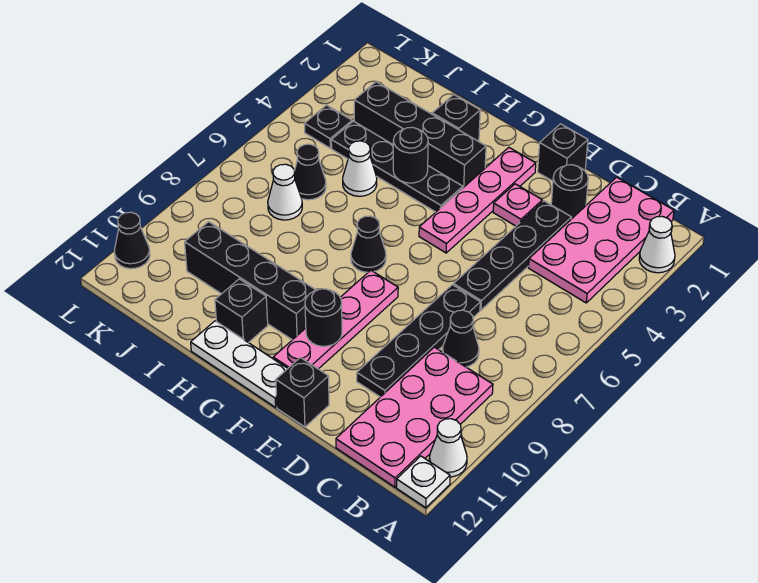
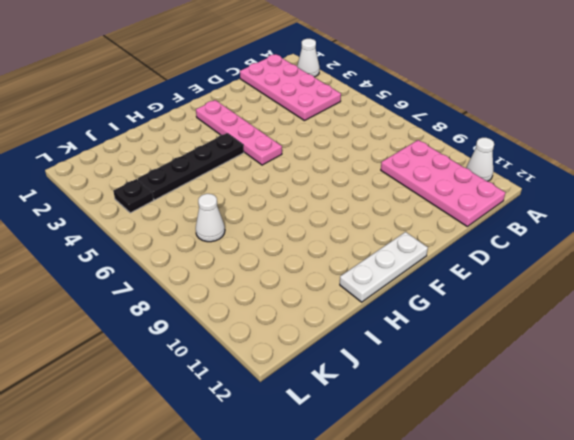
none -> white plate A12 level 1
none -> black cone C8 level 1
none -> black round brick D2 level 1

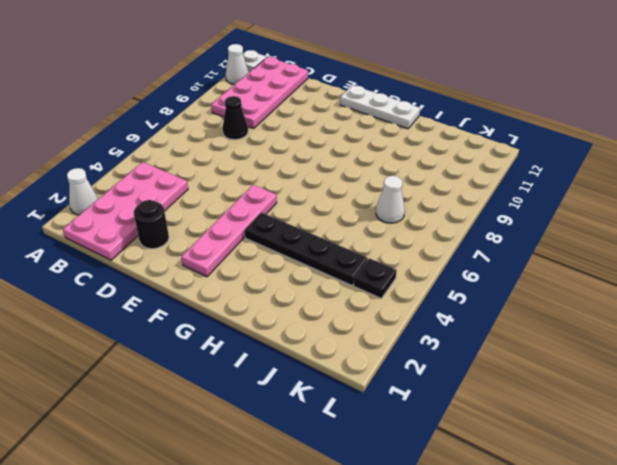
none -> black plate D3:D6 level 1
none -> black plate D7:D10 level 1
none -> black brick E1 level 1

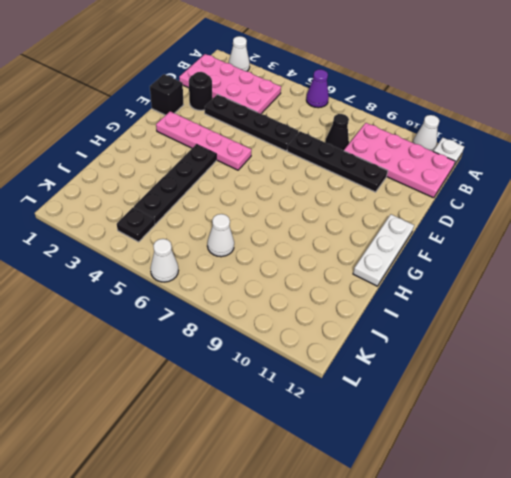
purple cone A6 level 1 -> none
white cone L6 level 1 -> white cone I5 level 1
none -> pink plate E3 level 1
none -> black brick E12 level 1
none -> pink plate F8:F11 level 1

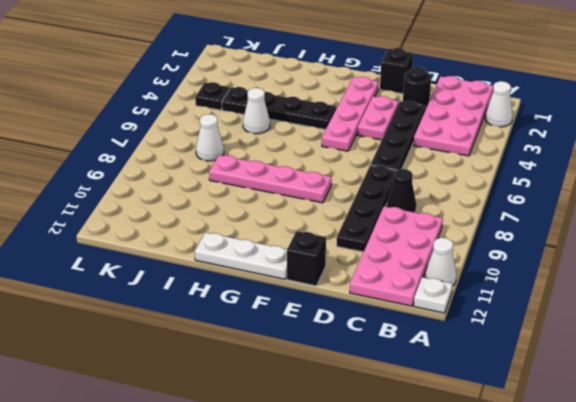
pink plate E3:E4 level 1 -> pink plate E3 level 1
pink plate F8:I8 level 1 -> pink plate F8:F11 level 1
none -> black brick G3:J3 level 1
none -> black cone G7 level 1
none -> black brick G10:J10 level 1

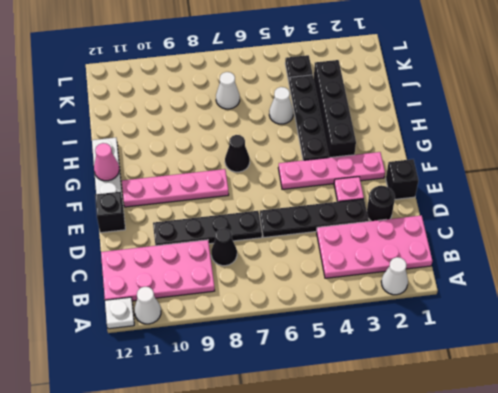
pink cone G12 level 2 -> none
none -> black brick G10:J10 level 1
none -> black brick H2 level 1
none -> black brick H11 level 1

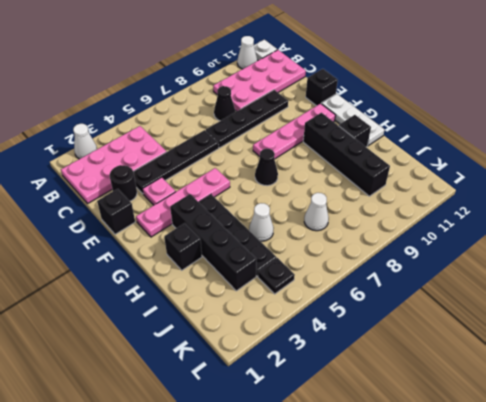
none -> black cone J6 level 1
none -> black cone L11 level 1
none -> black round brick F10 level 2

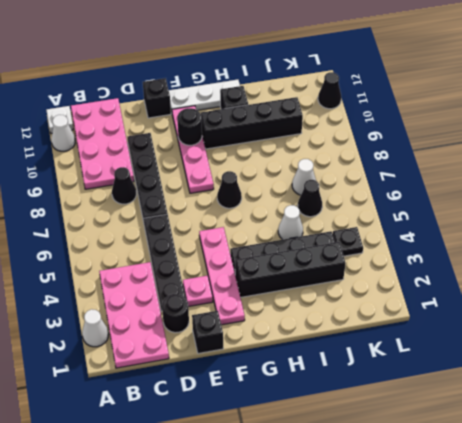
none -> black brick H2 level 1
none -> black round brick H4 level 2

